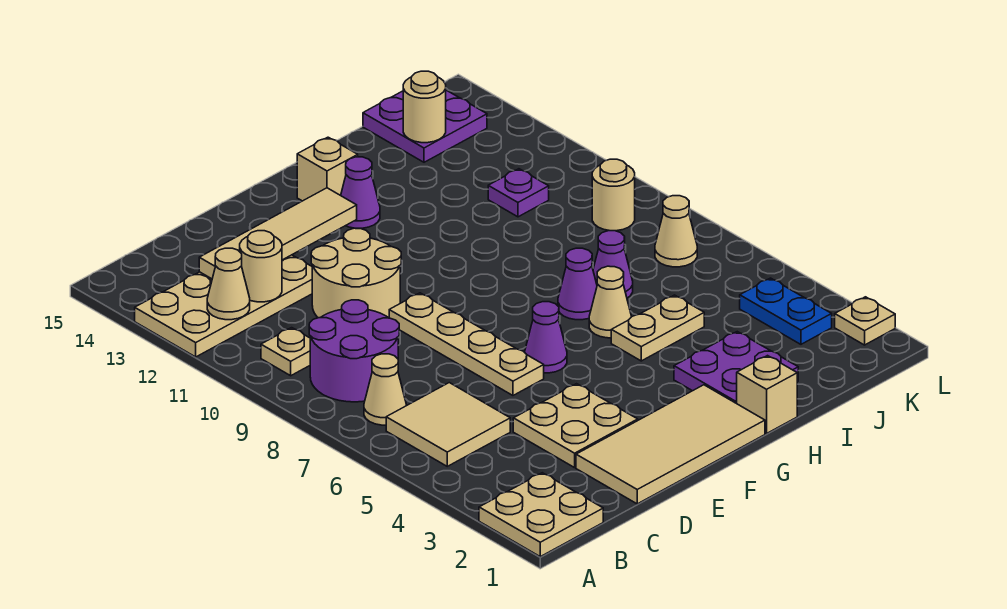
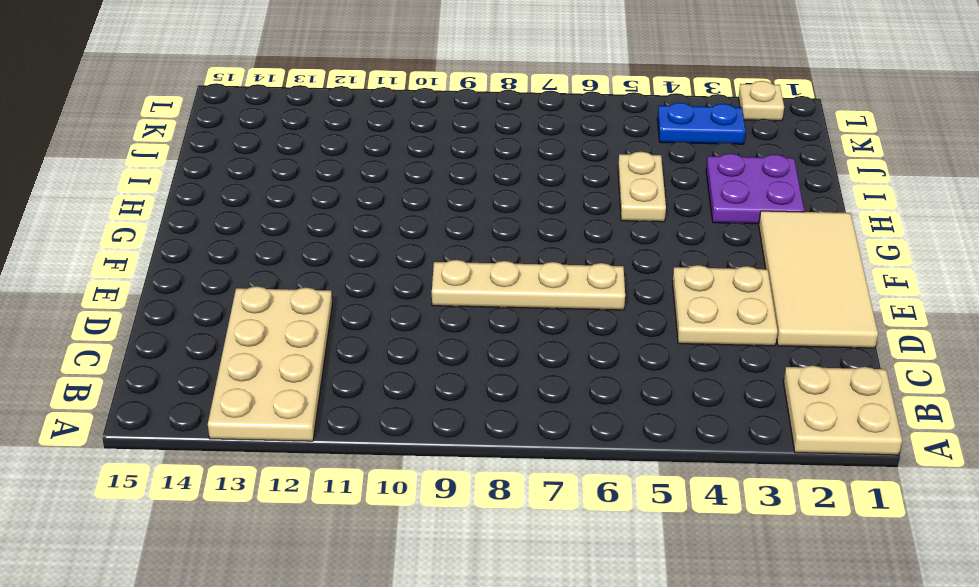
none -> tan tile B5:C6 level 1
none -> tan cone B7 level 1
none -> purple round brick B8:C9 level 1

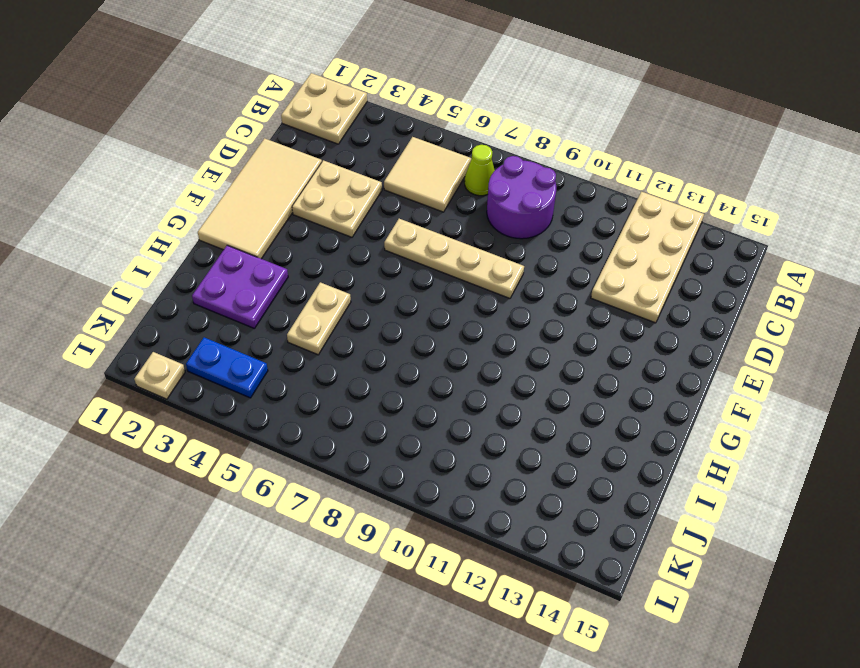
lime cone B7 level 1 -> tan cone B7 level 1
none -> tan plate B10 level 1
none -> tan round brick D10:E11 level 1
none -> purple cone F6 level 1

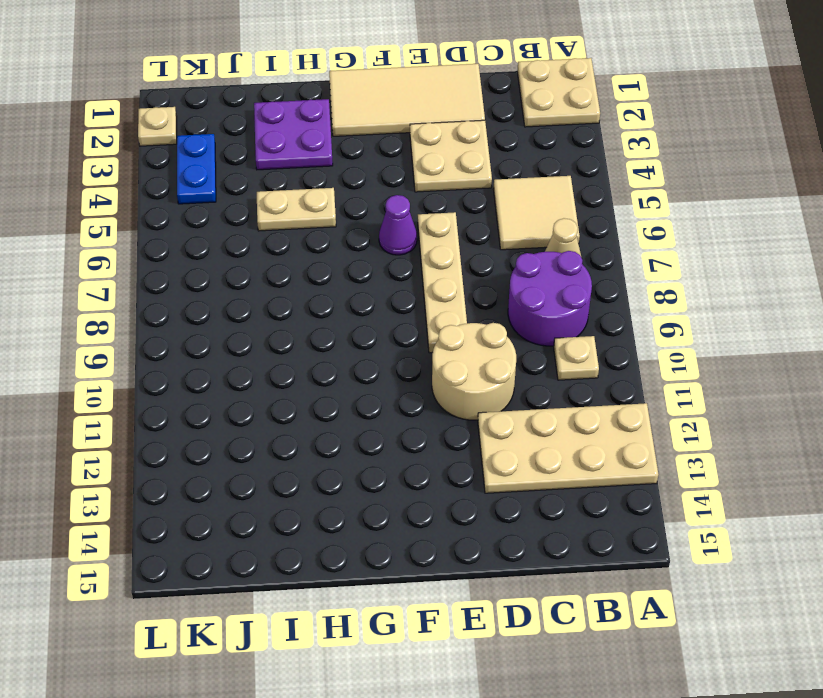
none -> purple cone G13 level 1
none -> tan brick G14 level 1
none -> tan brick H1 level 1

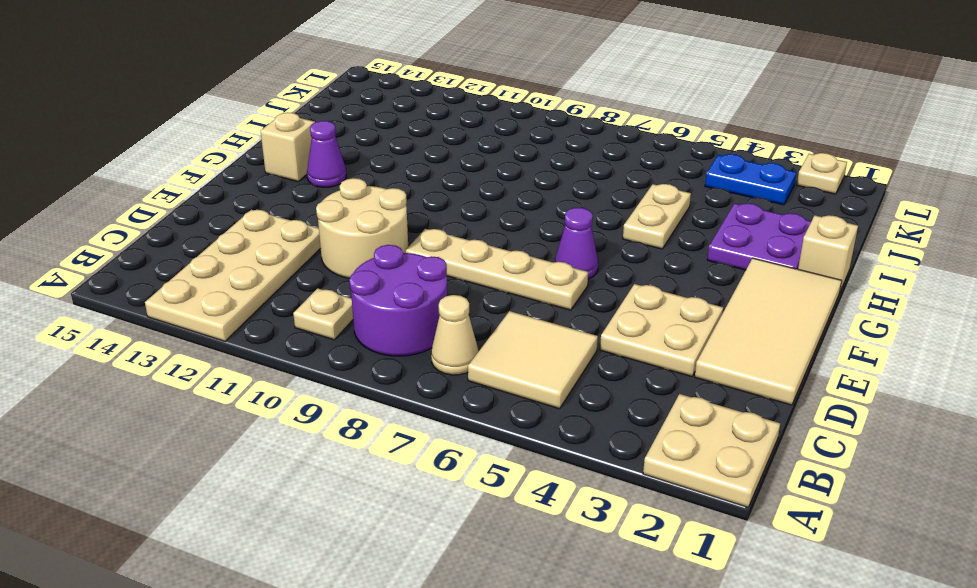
none -> tan cone H6 level 1
none -> purple cone H7 level 1
none -> purple cone I7 level 1

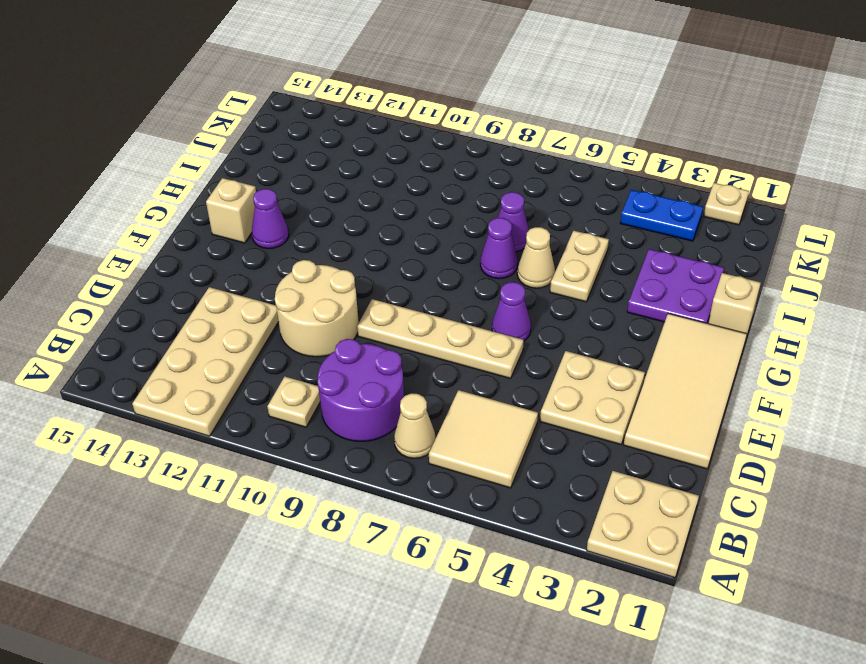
none -> purple plate J11 level 1
none -> purple plate J14:K15 level 1
none -> tan cone K7 level 1

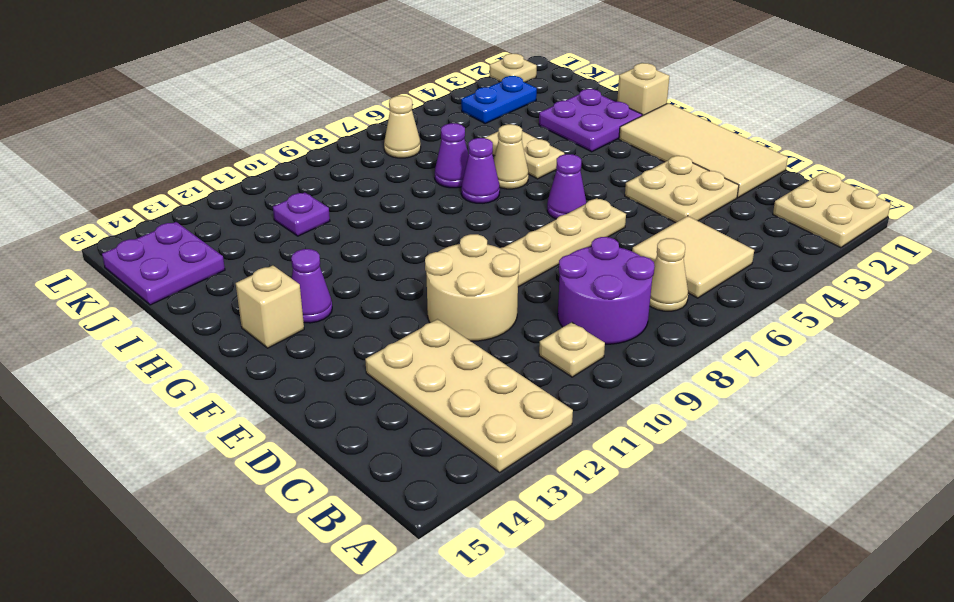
none -> tan round brick K9 level 1
none -> tan cone B12 level 2
none -> tan round brick C12 level 2

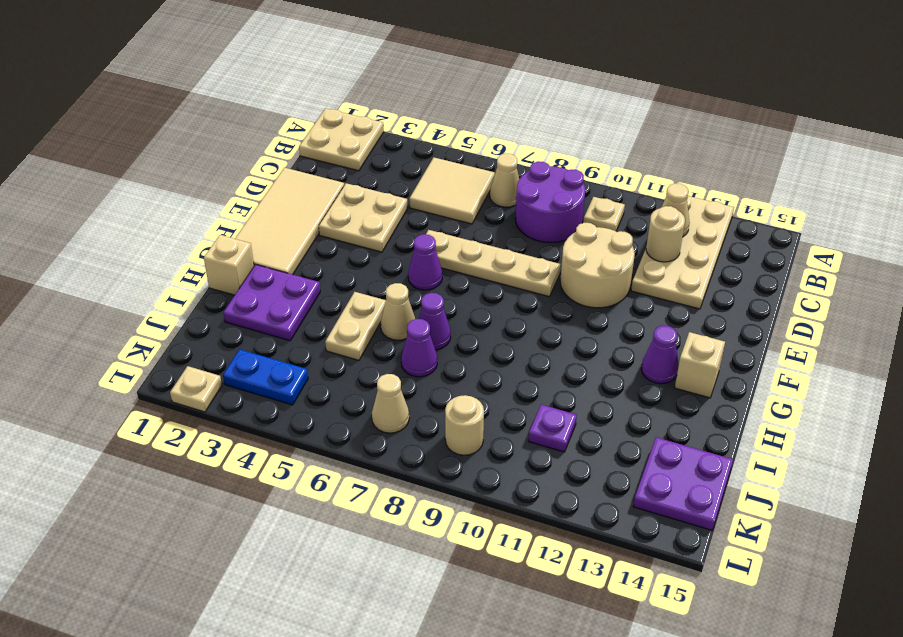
none -> tan tile C13:F13 level 2
none -> tan round brick J14 level 2

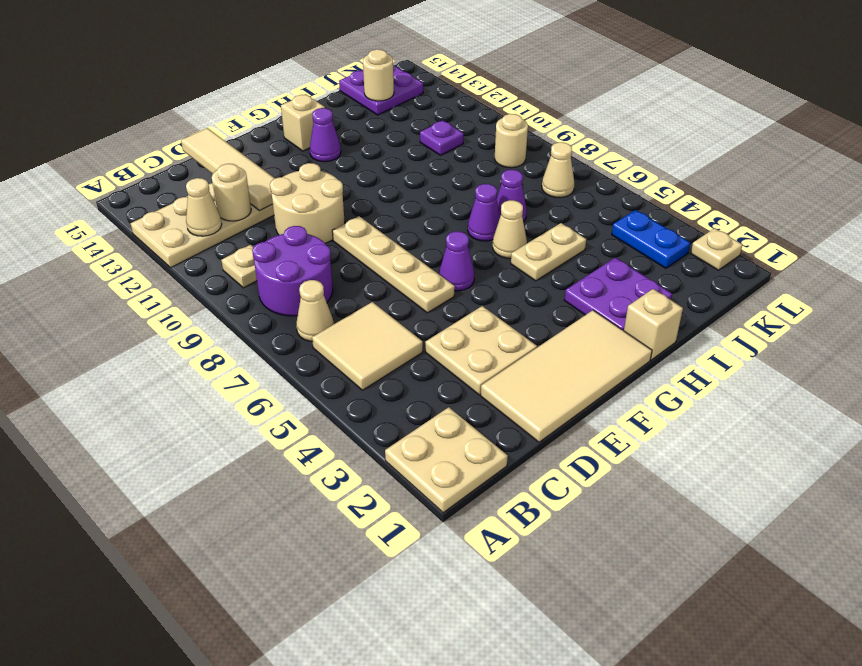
tan tile D12:D15 level 2 -> tan tile C13:F13 level 2

